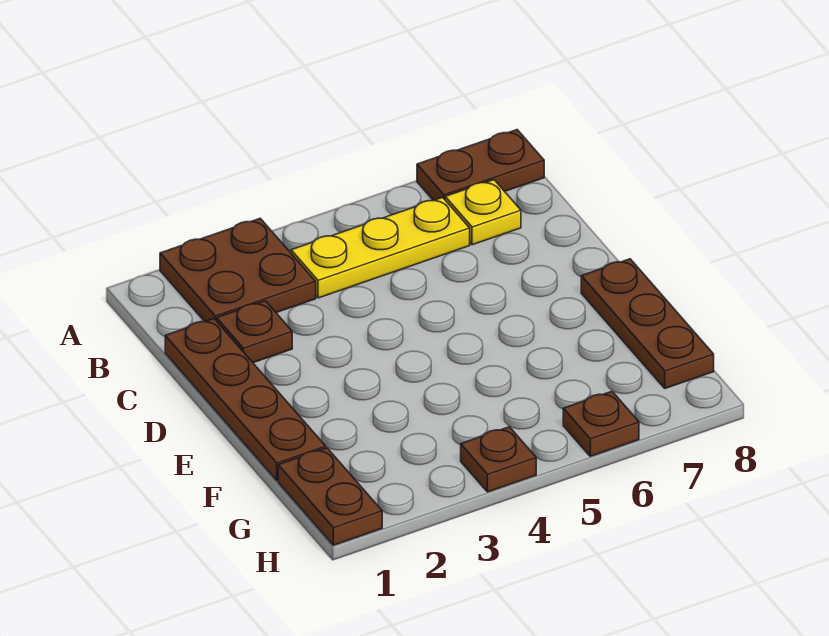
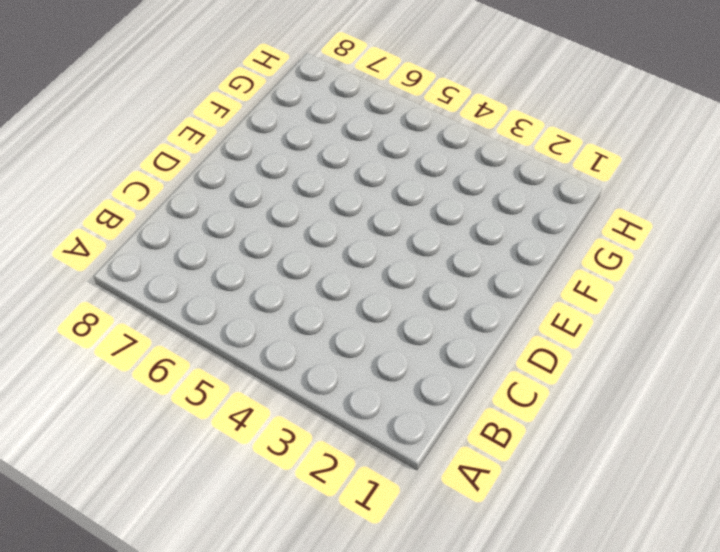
none -> brown plate A2:B3 level 1
none -> brown plate A7:A8 level 1

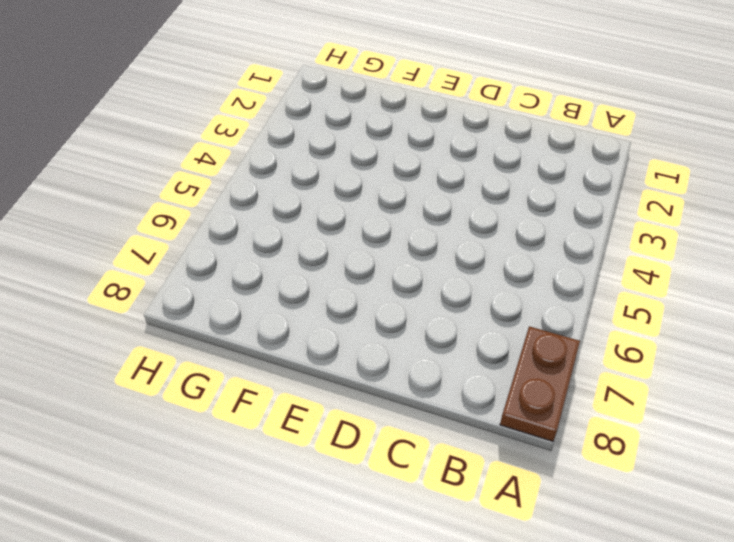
none -> brown plate A2:B3 level 1
none -> yellow plate B4:B6 level 1

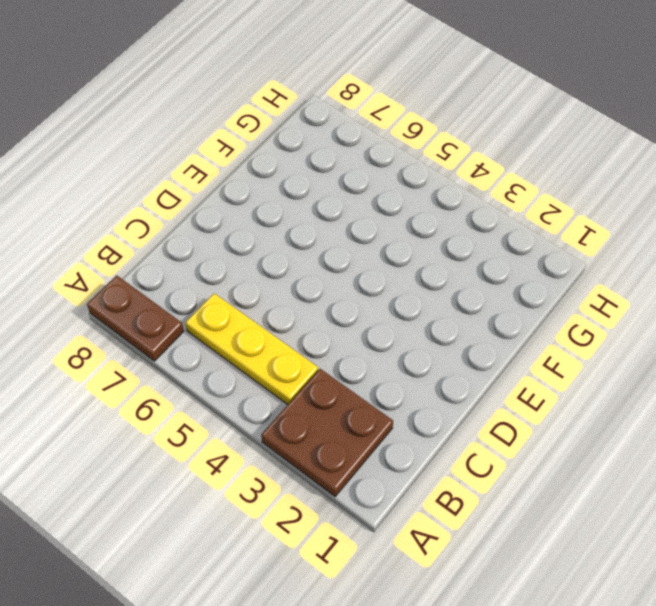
none -> yellow plate B7 level 1
none -> brown plate C1:F1 level 1

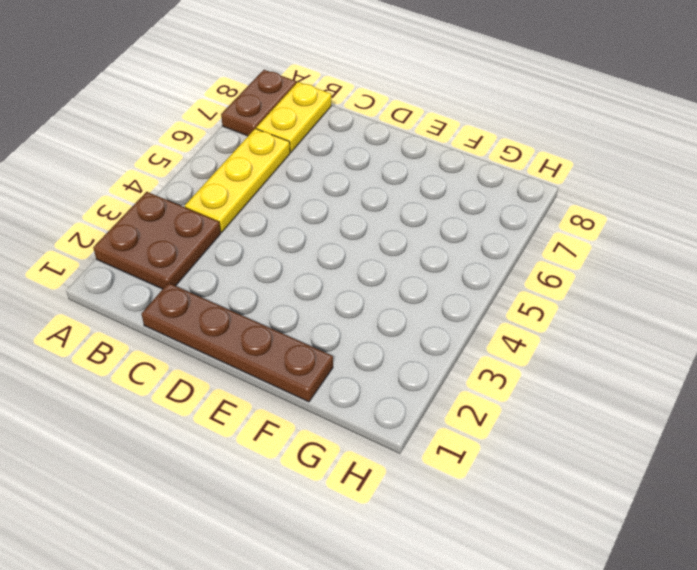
yellow plate B7:B8 level 1 -> yellow plate B7 level 1
none -> brown plate C2 level 1
none -> brown plate E8:G8 level 1

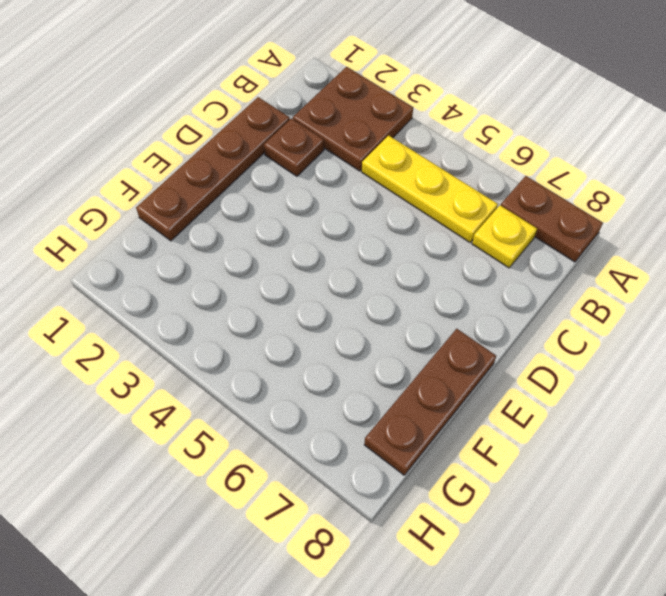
none -> brown plate G1:H1 level 1
none -> brown plate H4 level 1

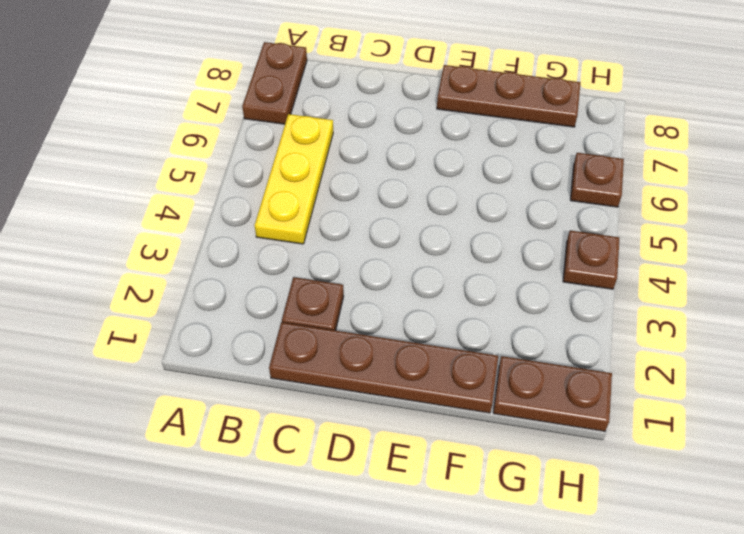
none -> brown plate A2:B3 level 1
none -> yellow plate B7 level 1

